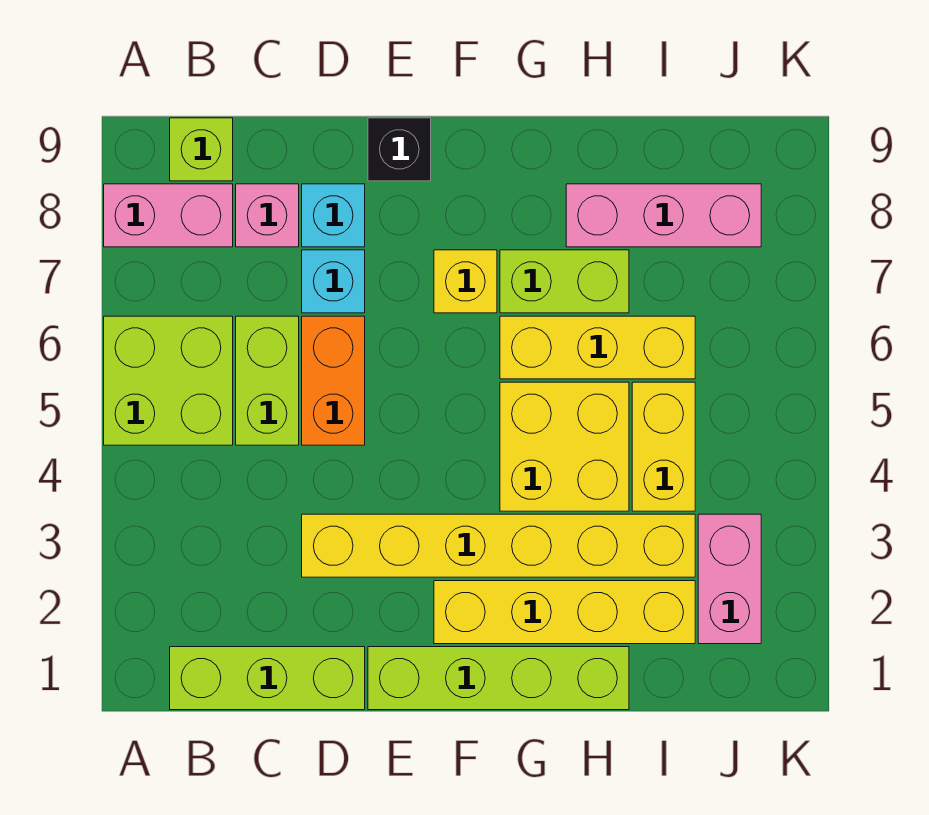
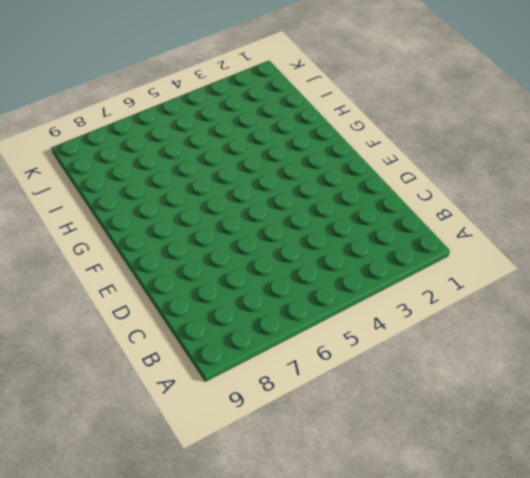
none -> lime brick A5:B6 level 1
none -> pink brick A8:B8 level 1
none -> lime brick B1:D1 level 1

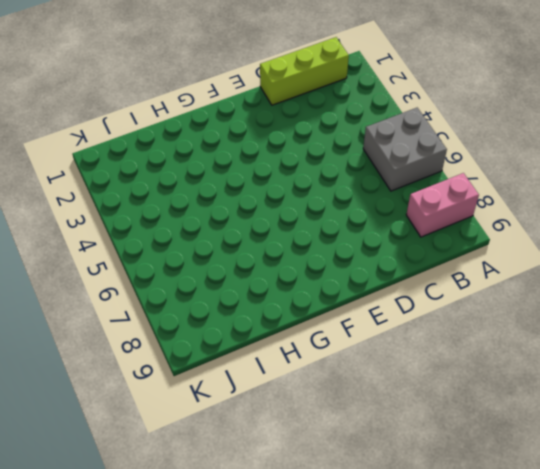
grey brick A5:B6 level 1 -> lime brick A5:B6 level 1
none -> lime brick B9 level 1
none -> lime brick C5:C6 level 1
none -> pink brick C8 level 1

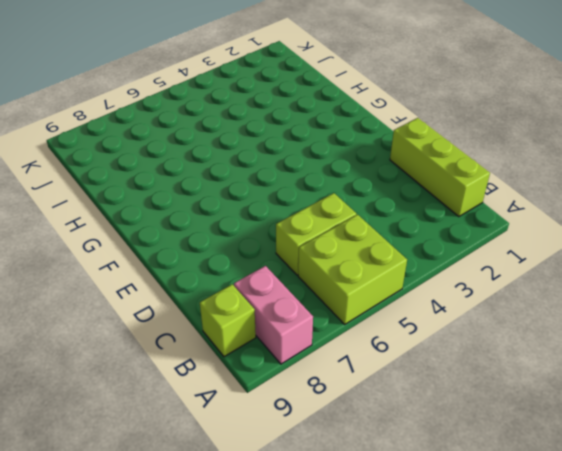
none -> pink brick C8 level 1
none -> yellow brick D3:I3 level 1
none -> orange brick D5:D6 level 1

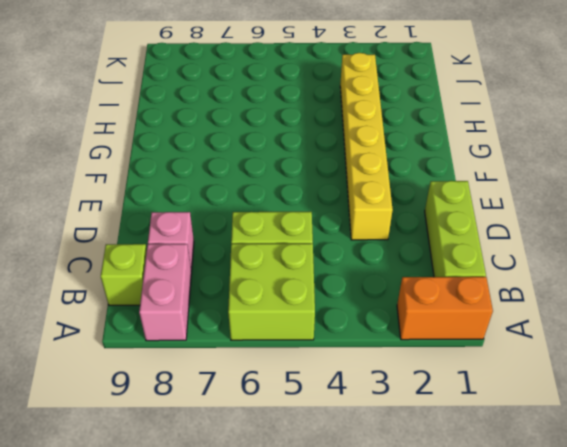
orange brick A1:A2 level 1 -> orange brick D5:D6 level 1
none -> cyan brick D7 level 1
none -> cyan brick D8 level 1
none -> lime brick E1:H1 level 1

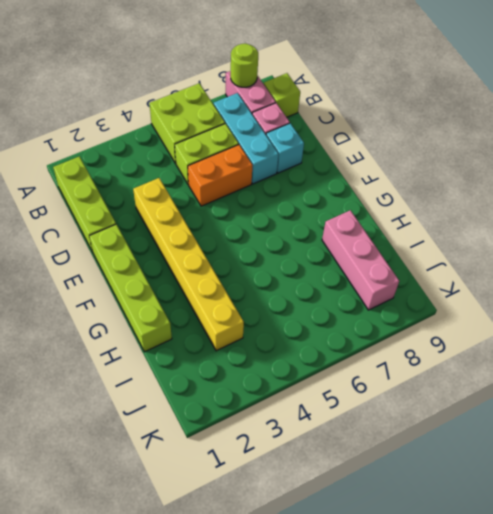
lime round brick A8 level 2 -> none
cyan brick B7:D7 level 1 -> cyan brick D7 level 1
none -> black brick E9 level 1
none -> yellow brick F2:I2 level 1
none -> yellow brick F7 level 1

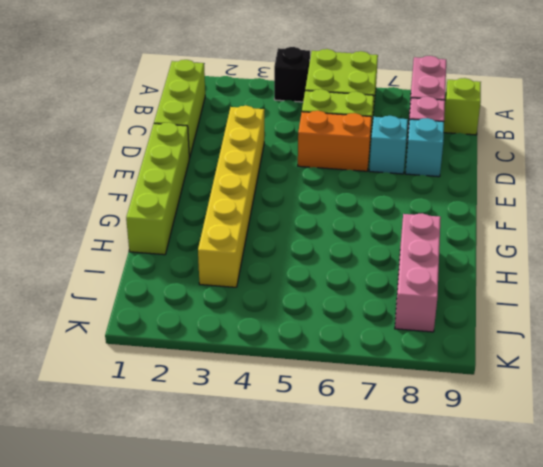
black brick A4 level 1 -> black brick E9 level 1
none -> yellow brick F2:I2 level 1
none -> yellow brick F7 level 1
none -> yellow brick G4:H5 level 1

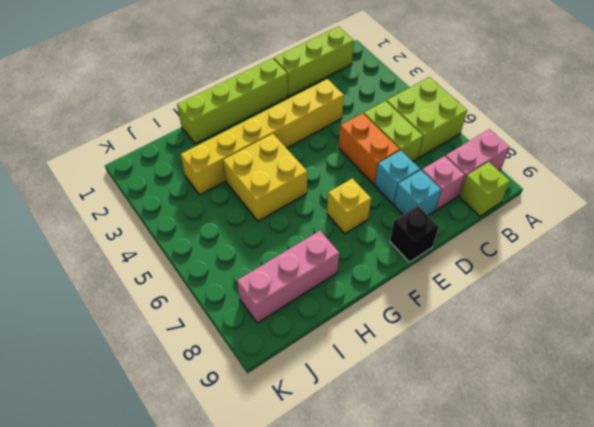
none -> yellow brick F2:I2 level 1
none -> yellow brick G6:I6 level 1
none -> lime brick G7:H7 level 1

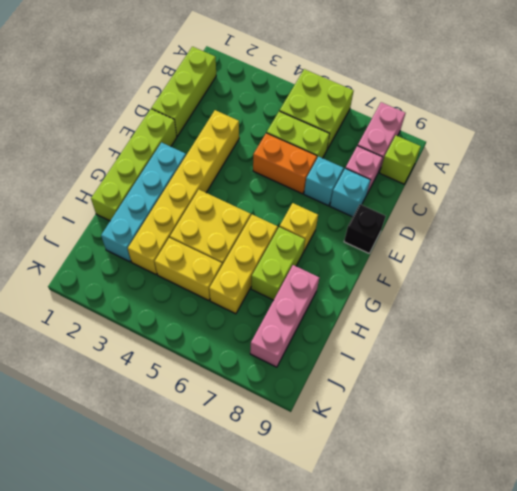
cyan brick F2:I2 level 1 -> yellow brick F2:I2 level 1
none -> pink brick J2:J3 level 1

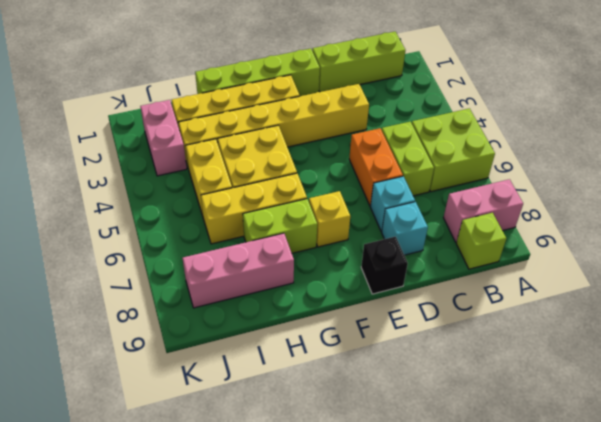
none -> pink brick C8 level 1

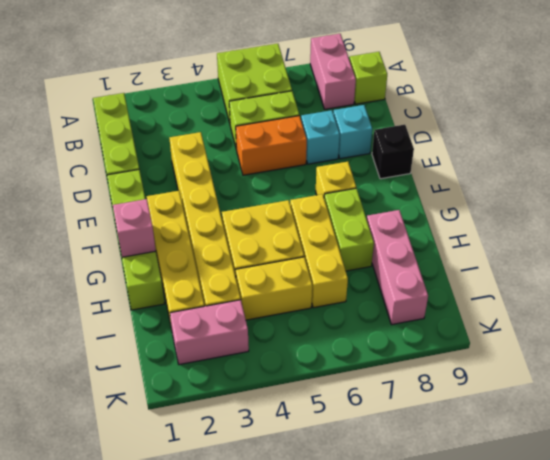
pink brick G1 level 2 -> pink brick C8 level 1

